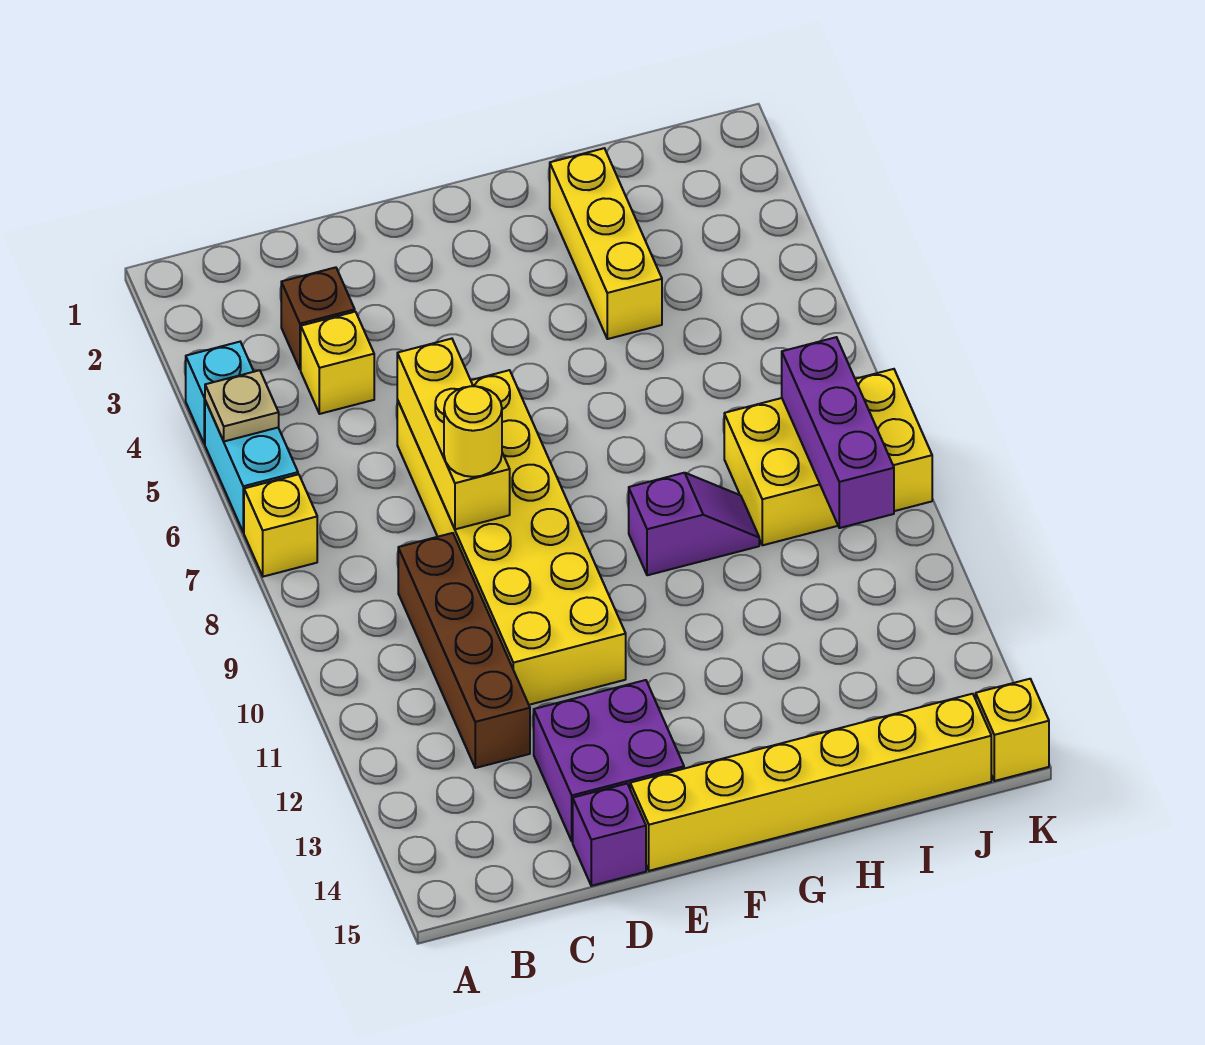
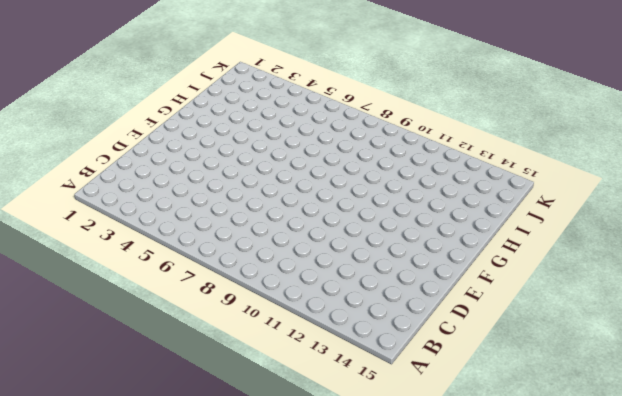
none -> cyan brick A4 level 1
none -> cyan brick A5:A6 level 1
none -> yellow brick A7 level 1

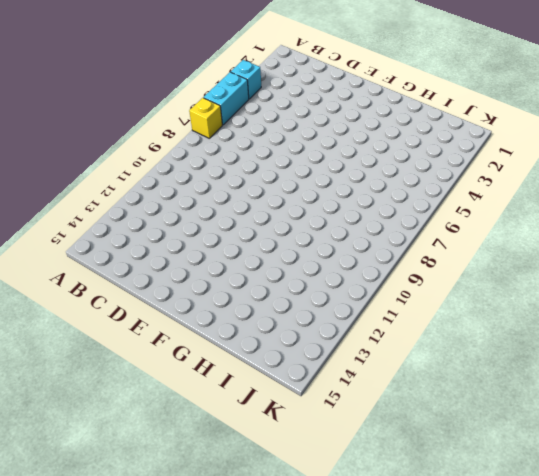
none -> brown brick C3 level 1
none -> yellow brick C4 level 1
none -> brown brick C9:C12 level 1

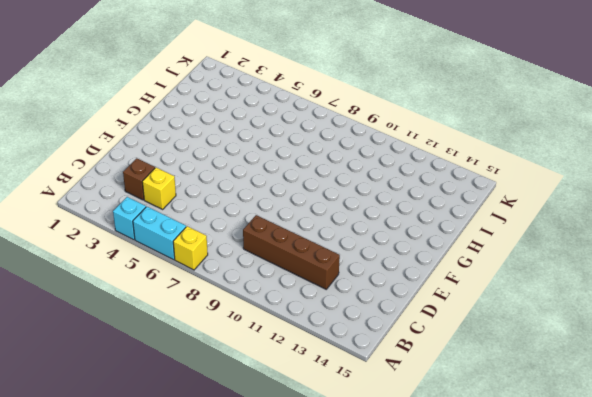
none -> yellow brick D6:E11 level 1
none -> purple brick D13:E14 level 1
none -> purple brick D15 level 1

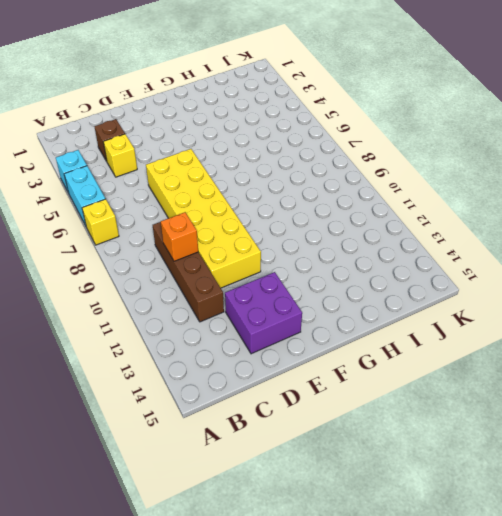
orange brick C10 level 2 -> none
none -> purple brick D15 level 1
none -> yellow brick E15:J15 level 1
none -> purple slope G9:H9 level 1 top G

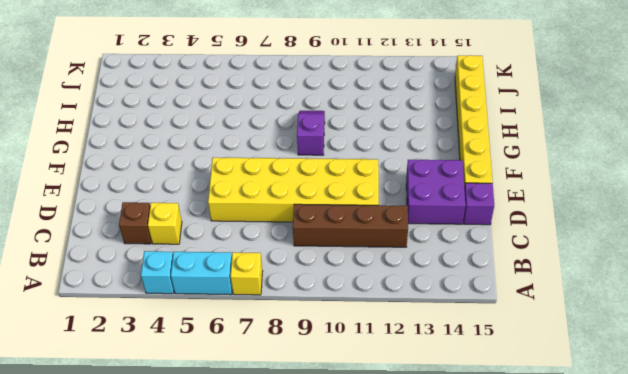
none -> yellow brick H2:H4 level 1
none -> yellow brick I8:K9 level 1
none -> yellow brick K15 level 1

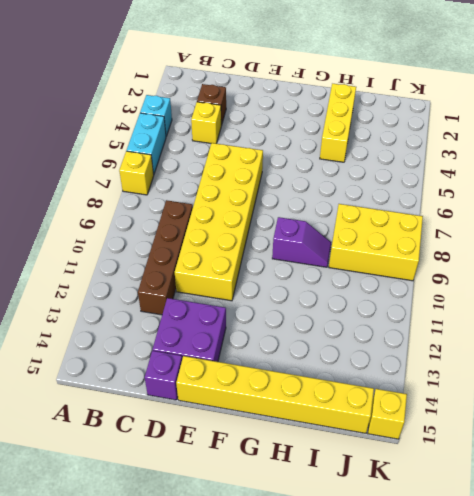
none -> tan plate A5 level 2
none -> yellow brick D6:D8 level 2
none -> purple brick J8:J10 level 2

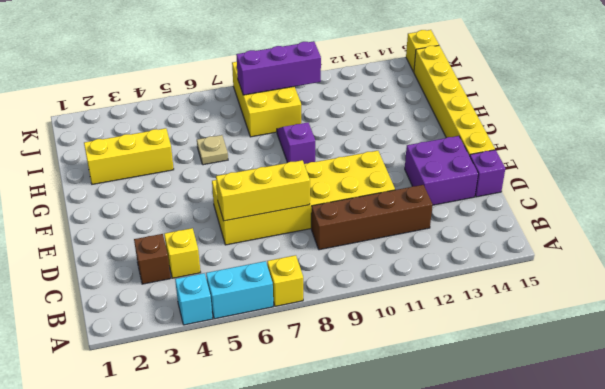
tan plate H6 level 1 -> tan plate A5 level 2
none -> yellow round brick D8 level 3

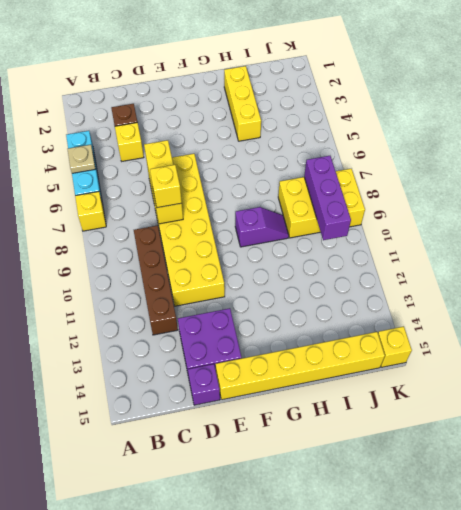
yellow brick D8 level 3 -> yellow round brick D8 level 3

